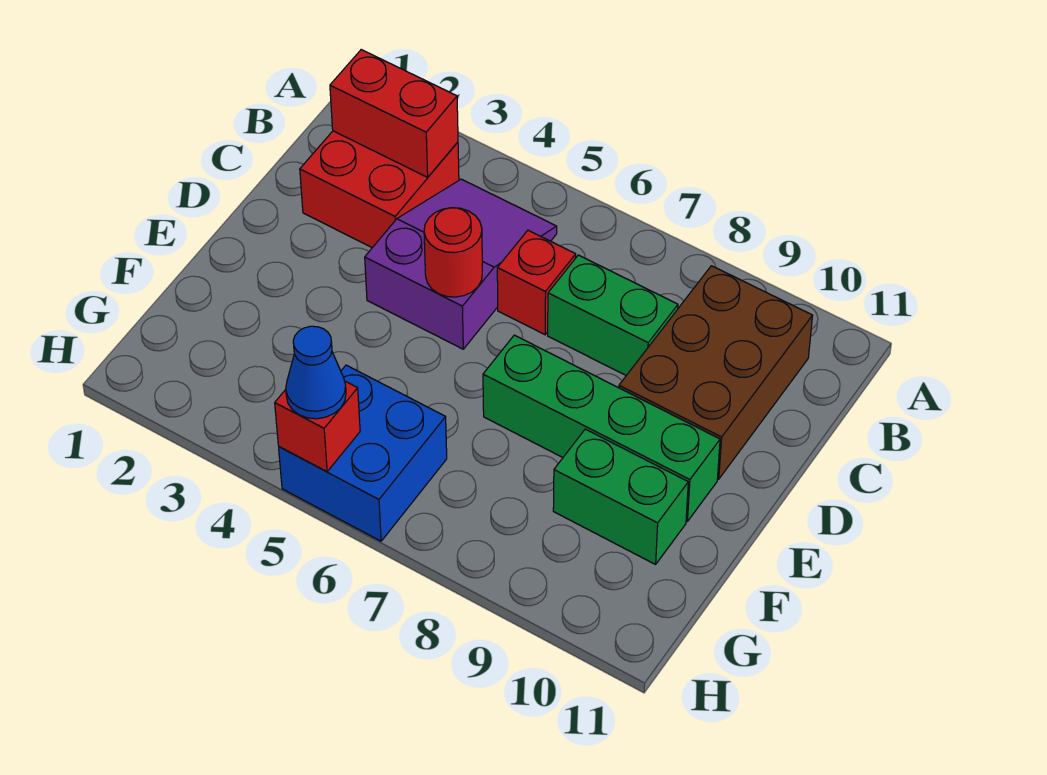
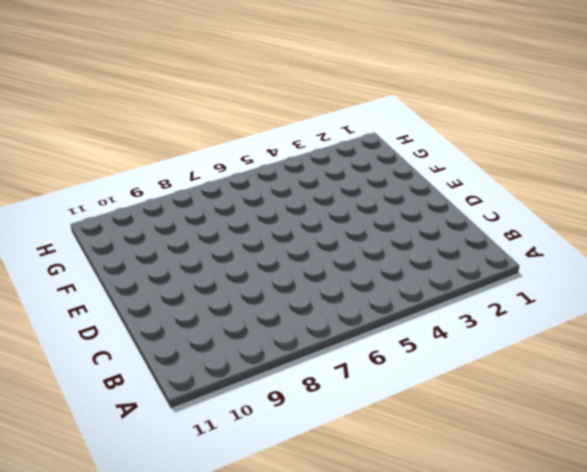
none -> red brick B2:C3 level 1
none -> purple slope B4:D5 level 1 top D
none -> brown brick B9:D10 level 1

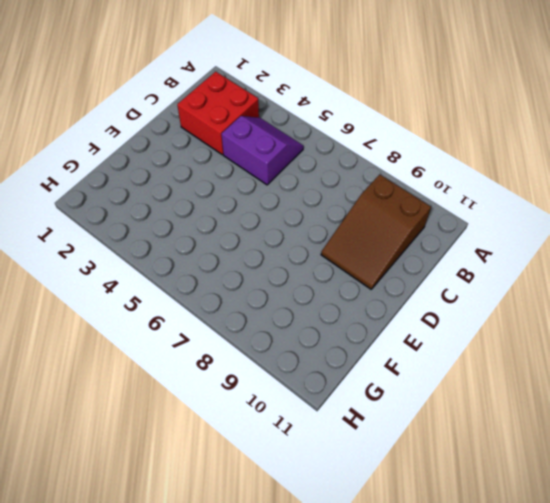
purple slope B4:C5 level 1 top C -> purple slope B4:D5 level 1 top D
brown slope B9:D10 level 1 top B -> brown brick B9:D10 level 1
none -> red brick C6 level 1
none -> green brick C7:C8 level 1
none -> green brick E7:E10 level 1

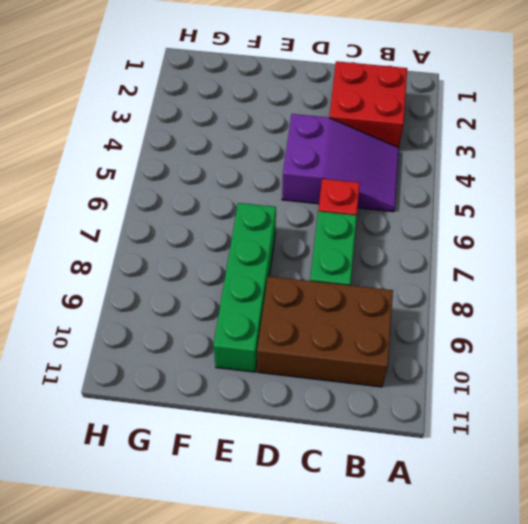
none -> green brick F9:F10 level 1
none -> blue brick G5:H6 level 1
none -> red brick B2:B3 level 2

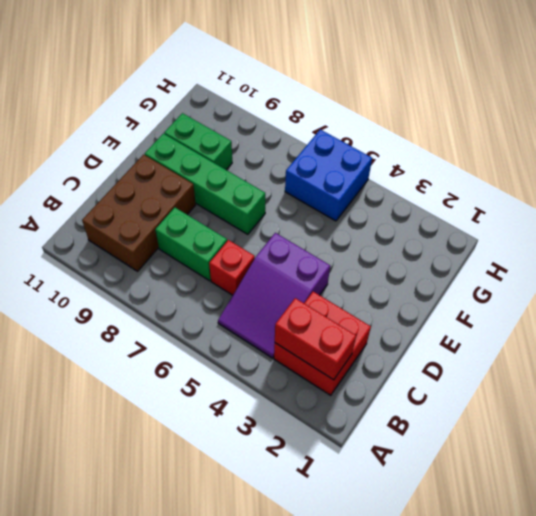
none -> red round brick D5 level 2
none -> red brick H5 level 2
none -> blue cone H5 level 3

